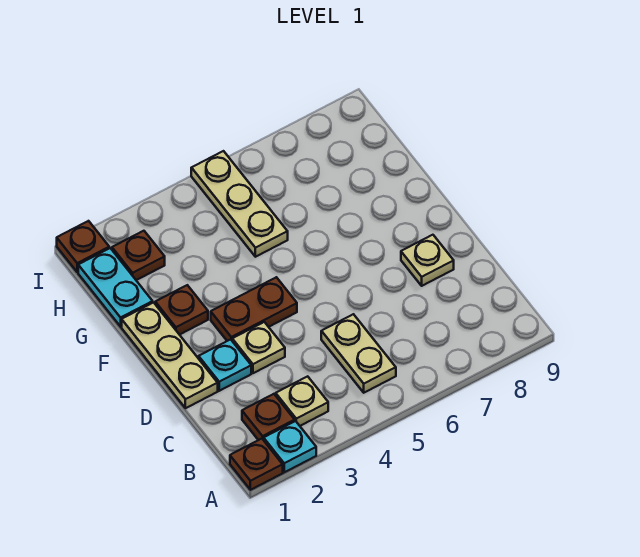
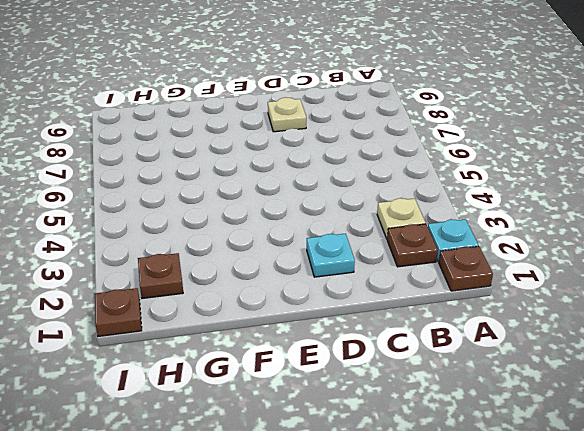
none -> tan plate B5:C5 level 1
none -> tan plate D1:F1 level 1
none -> tan plate D3 level 1

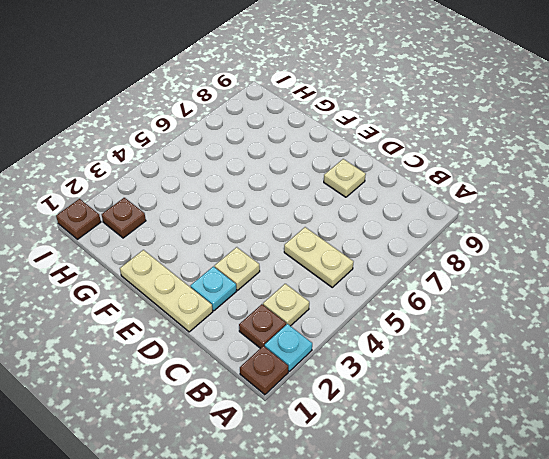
none -> brown plate E3:E4 level 1
none -> brown plate F2 level 1
none -> cyan plate G1:H1 level 1

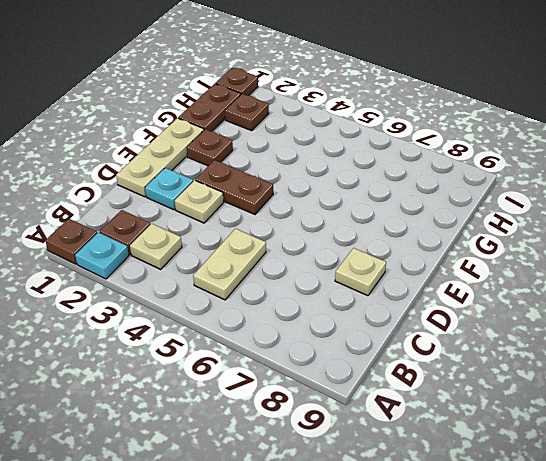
brown plate G1:H1 level 1 -> cyan plate G1:H1 level 1
none -> tan plate G5:I5 level 1

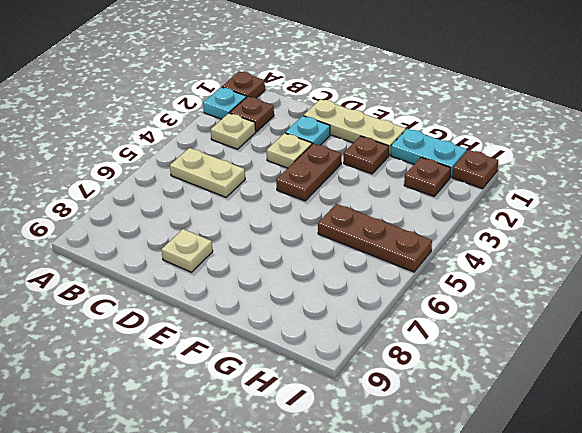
brown plate G5:I5 level 1 -> tan plate G5:I5 level 1

